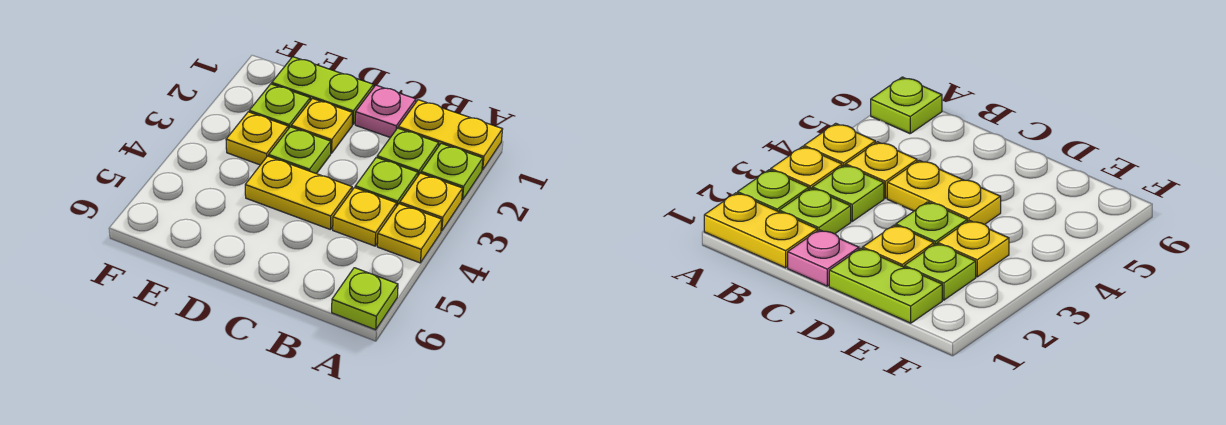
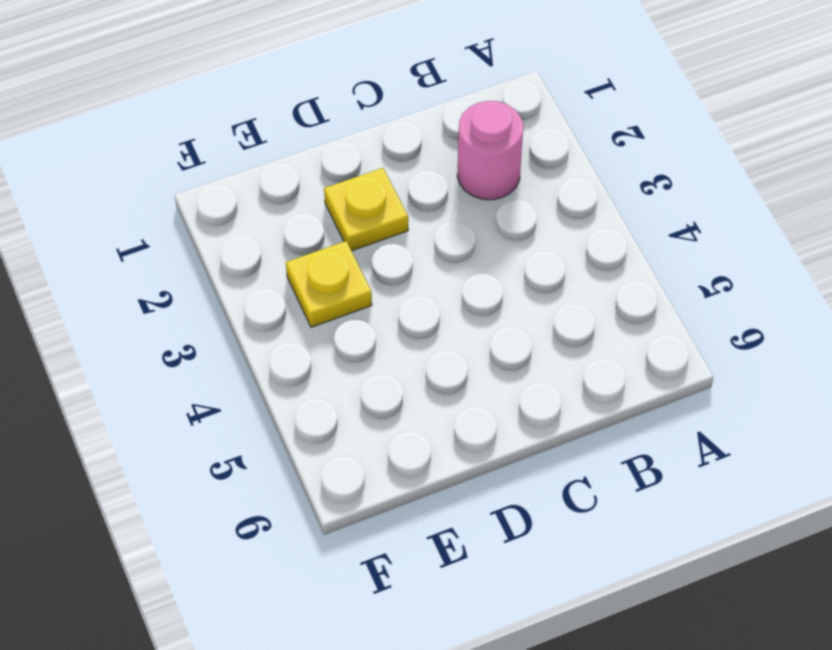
pink round brick B2 level 1 -> lime plate B2 level 1
none -> yellow plate A1:B1 level 1
none -> lime plate A2 level 1
none -> yellow plate A3 level 1

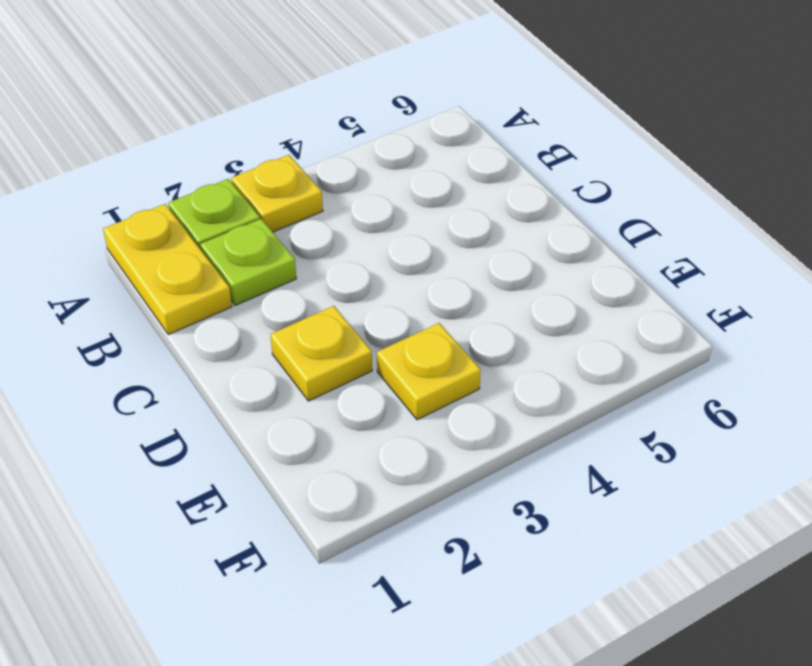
none -> yellow plate A4 level 1
none -> lime plate A6 level 1
none -> lime plate B3 level 1

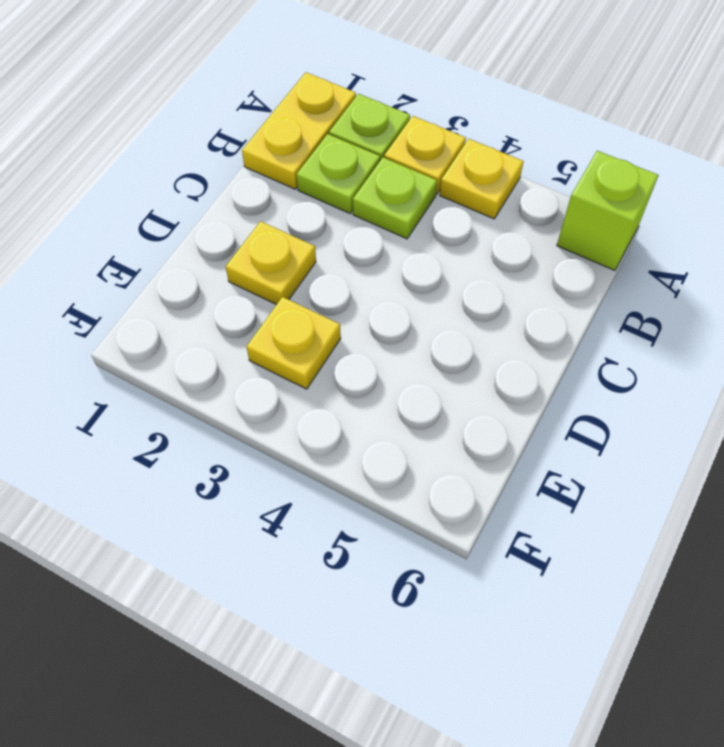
lime brick A6 level 1 -> lime plate A6 level 1
none -> yellow plate B4 level 1
none -> pink plate C1 level 1
none -> yellow plate C4:D4 level 1

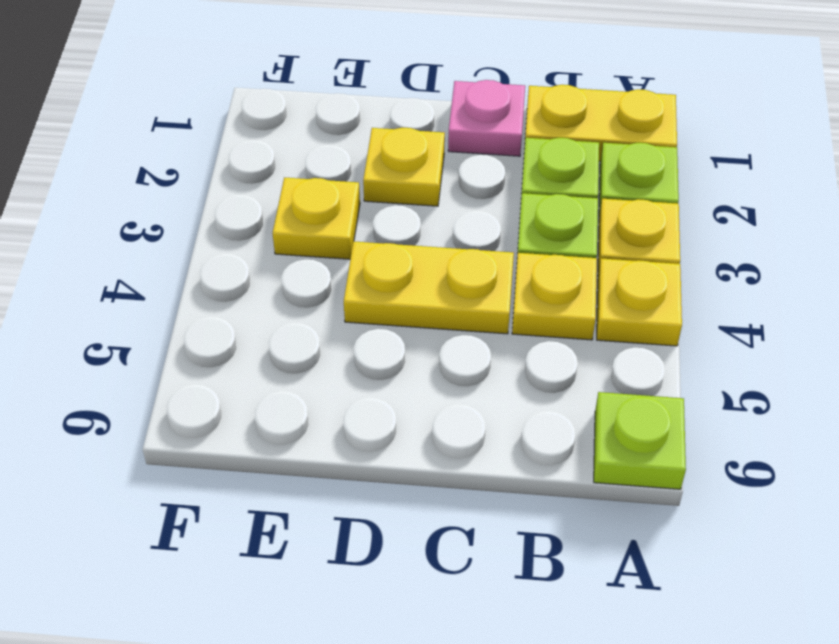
none -> lime plate D1:E1 level 1
none -> lime plate D3 level 1
none -> lime plate E2 level 1

